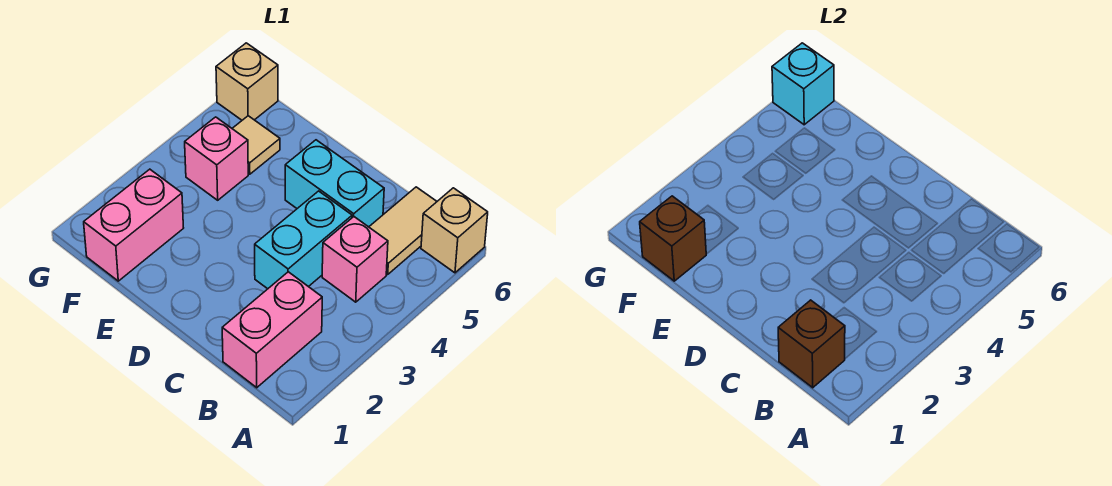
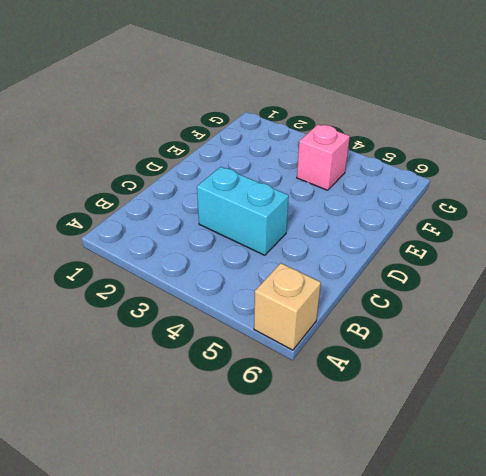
none -> pink brick B1:B2 level 1
none -> pink brick B4 level 1
none -> tan tile B5:B6 level 1

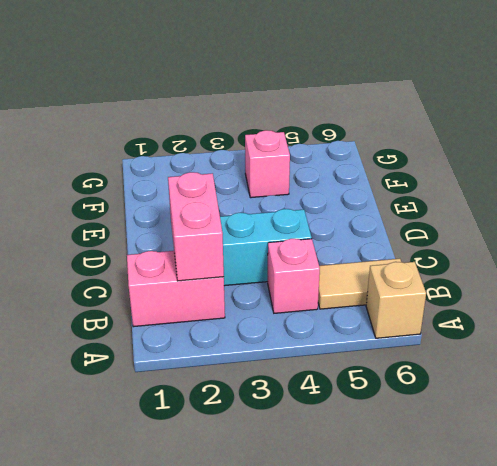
pink brick B2:C2 level 2 -> pink brick F1:F2 level 1
none -> cyan brick C5:D5 level 1
none -> tan tile F5 level 1
none -> tan brick G6 level 1

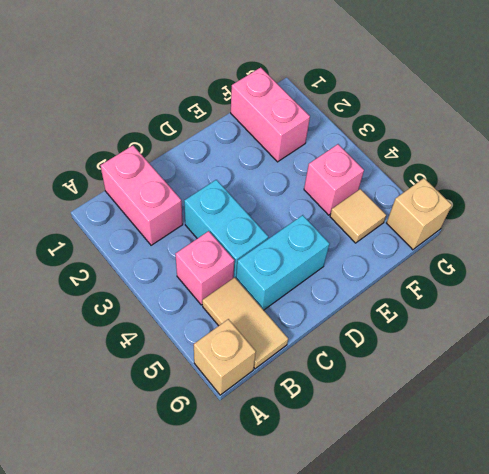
none -> brown brick B1 level 2
none -> brown brick F1 level 2
none -> cyan brick G6 level 2

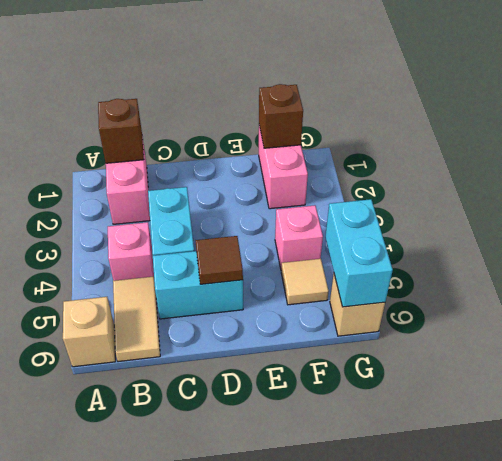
brown tile D5 level 2 -> none
cyan brick G5:G6 level 2 -> cyan brick G6 level 2

